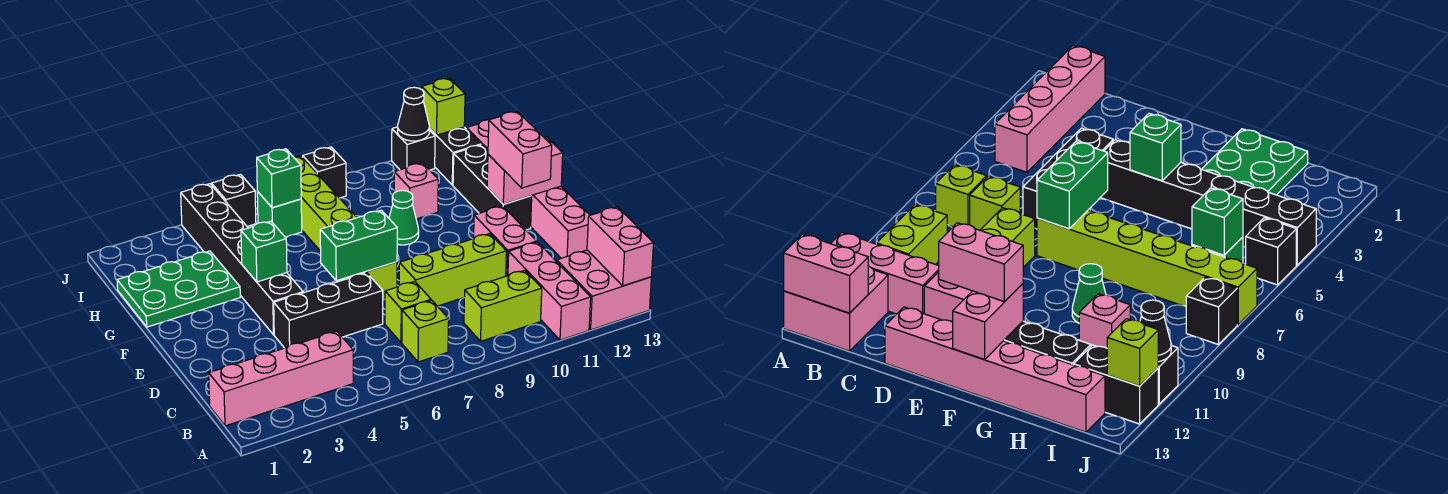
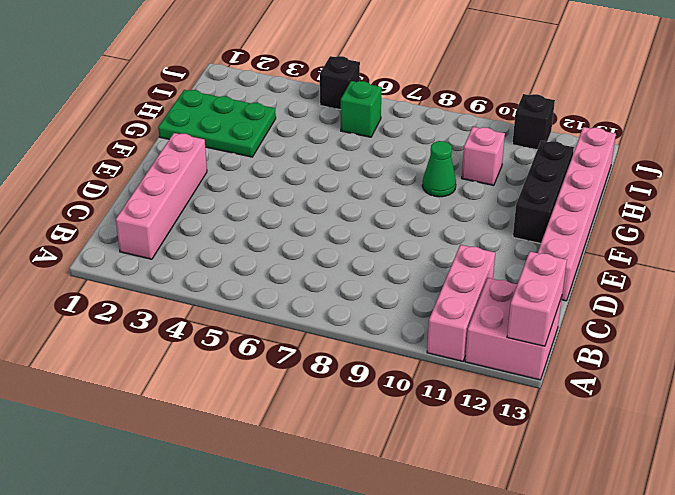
pink brick B2:E2 level 1 -> pink brick B1:B4 level 1
none -> lime brick B7 level 1
none -> lime brick B9:B10 level 1
none -> lime brick C7 level 1

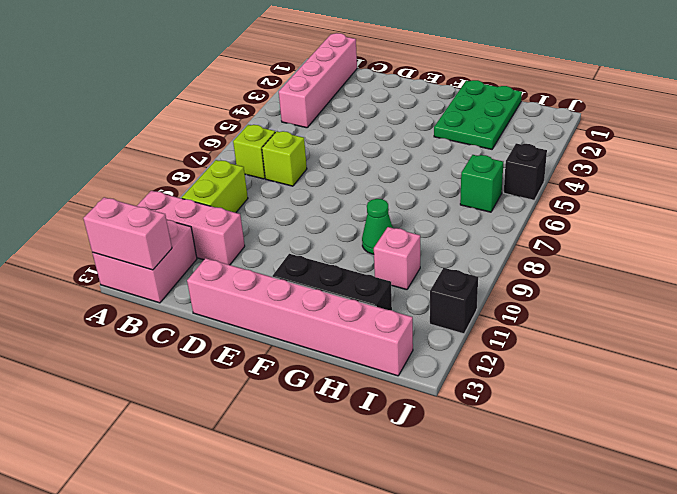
none -> black brick D4:D6 level 1
none -> lime brick D8:D10 level 1
none -> pink brick D11:E11 level 1

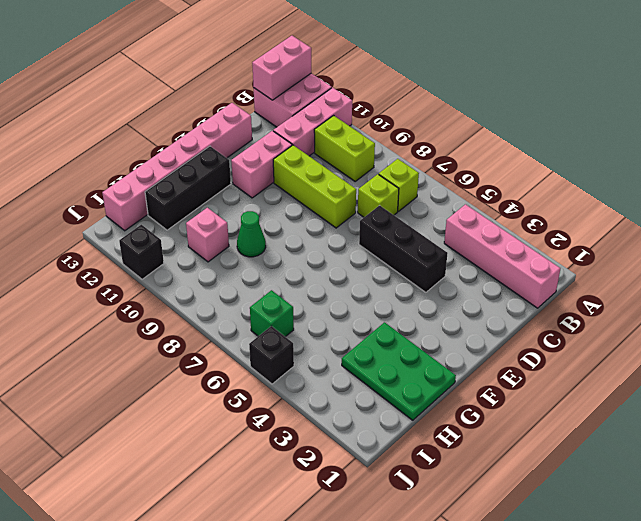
none -> black brick E4:J4 level 1
none -> lime brick E7:J7 level 1
none -> black brick I12:J12 level 1

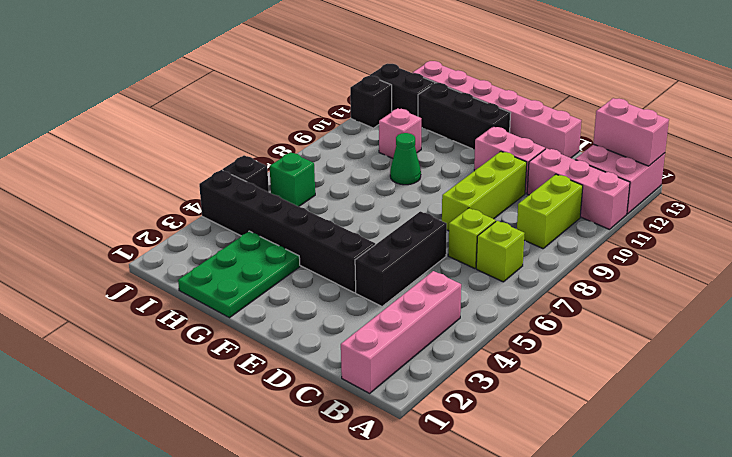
none -> lime brick E7:J7 level 1
none -> black brick J8 level 1
none -> green brick E6:E7 level 2

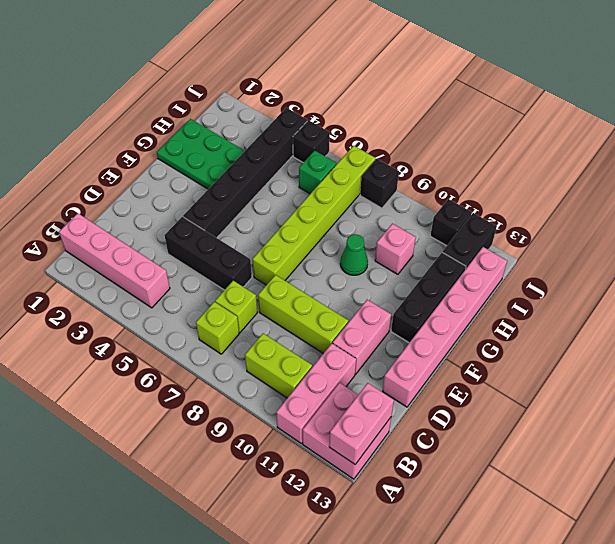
none -> green brick E6:E7 level 2
none -> green brick F4 level 2
none -> pink brick F12:F13 level 2

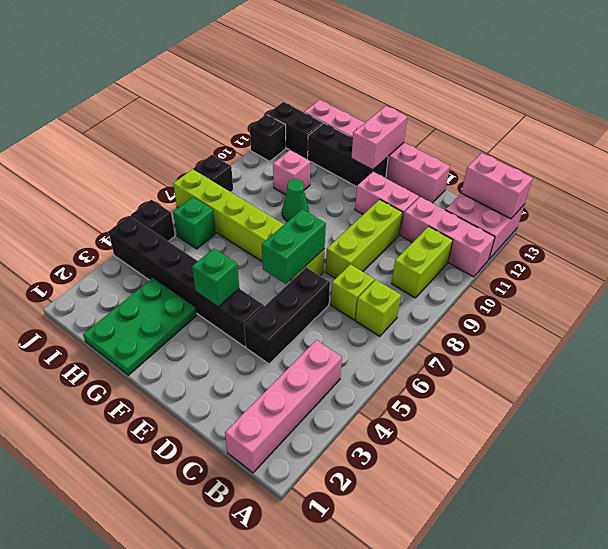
none -> green brick I6 level 2
none -> black cone J11 level 2
none -> lime brick J12 level 2

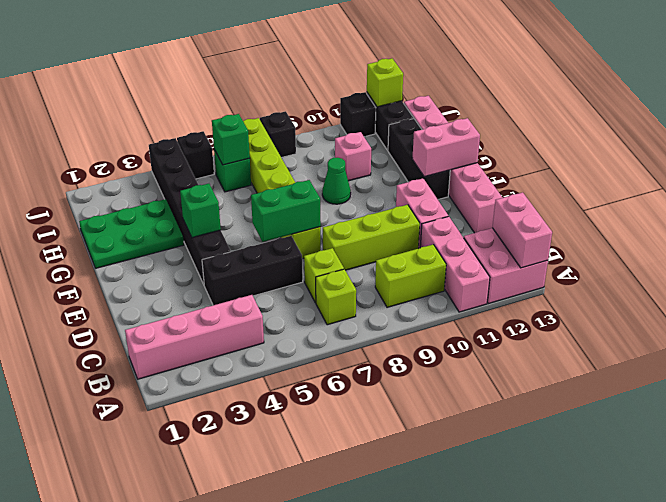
none -> black cone J11 level 2
none -> pink brick E12:F12 level 3

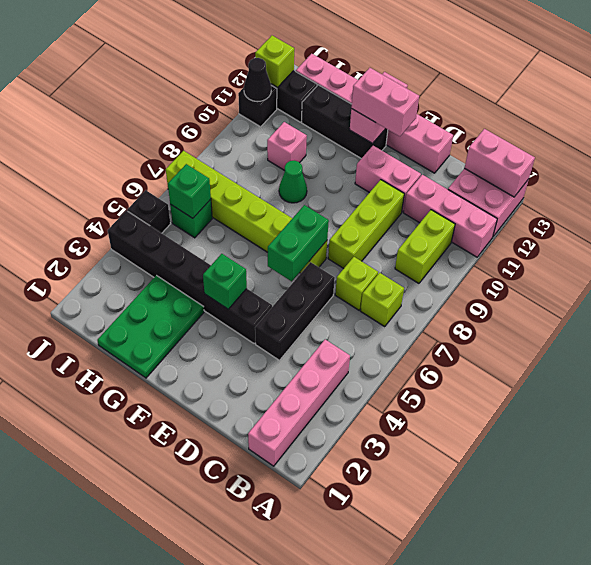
none -> black brick J8 level 1

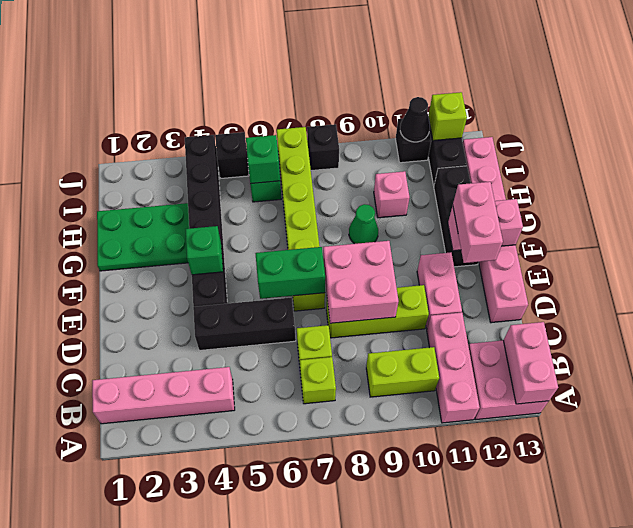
pink brick D8:E9 level 2 -> none

